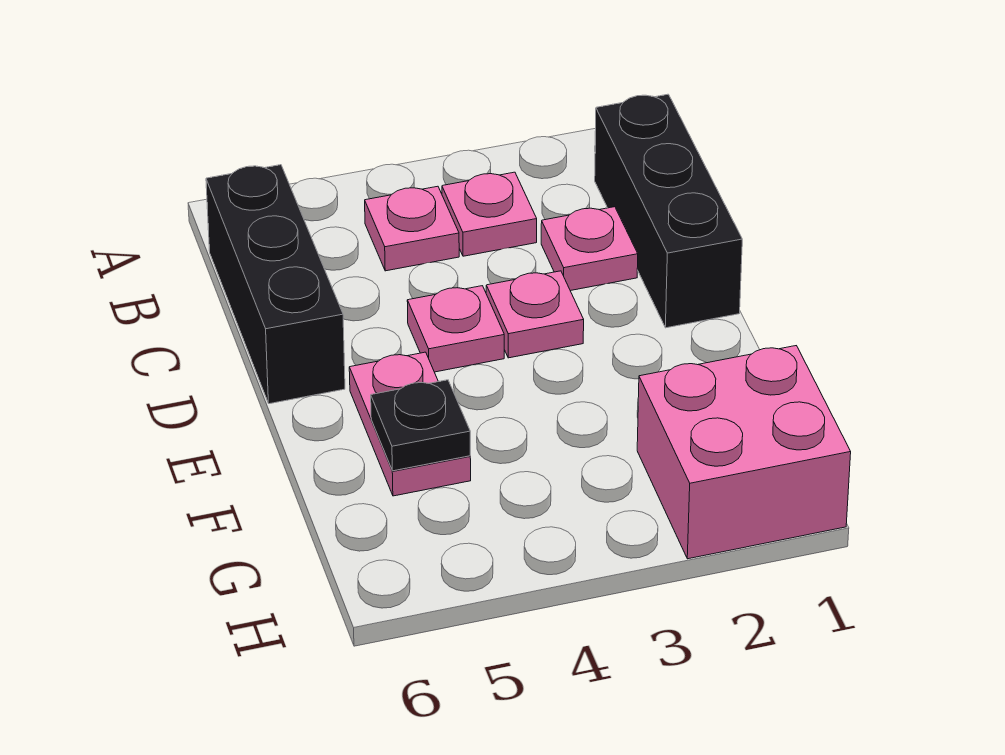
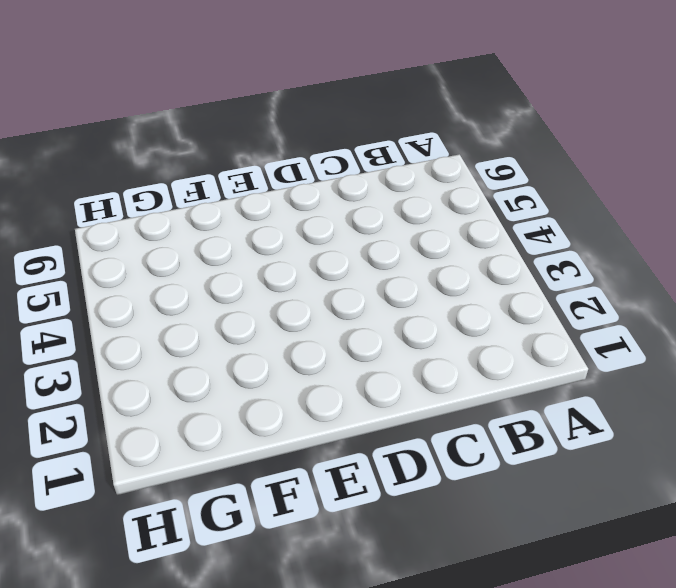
none -> black brick B1:D1 level 1
none -> pink plate B3 level 1

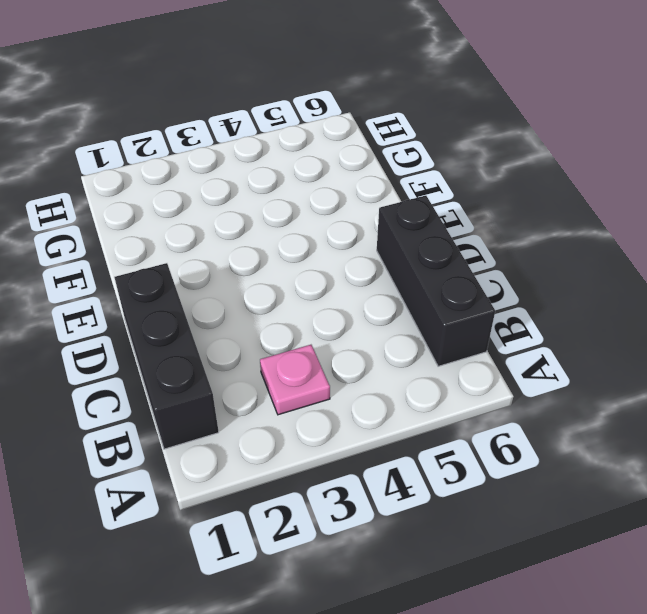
none -> pink plate B4 level 1
none -> pink plate C2 level 1

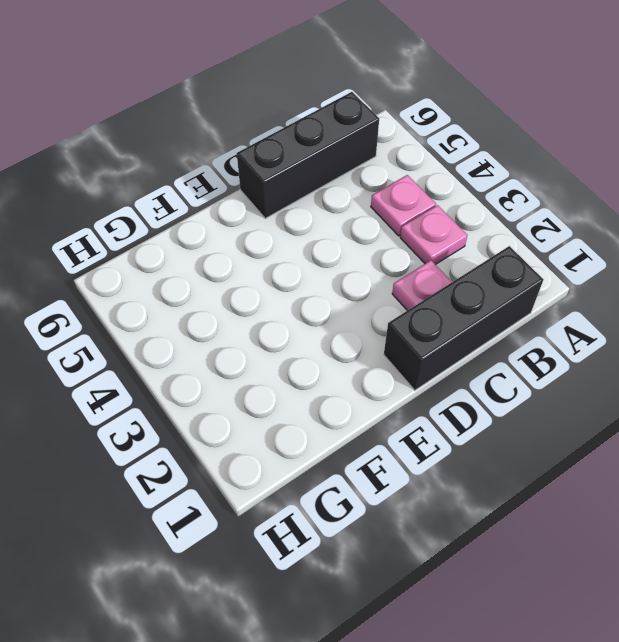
none -> pink plate D3 level 1
none -> pink plate D4 level 1

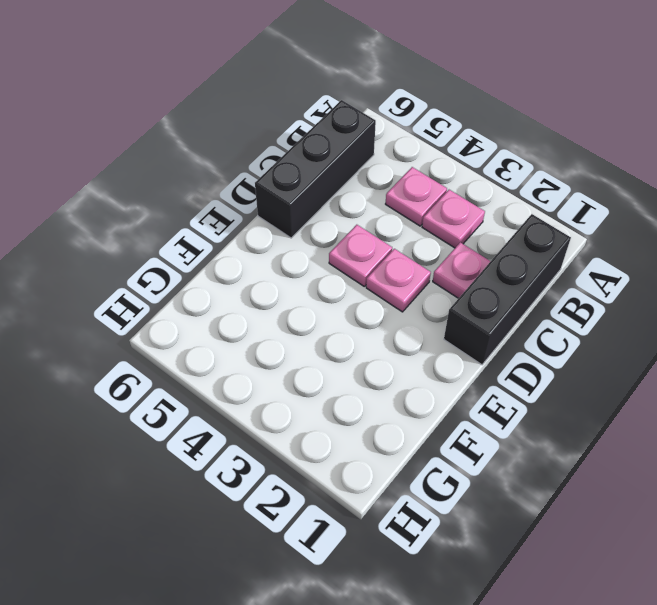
none -> pink plate E5:F5 level 1
none -> pink brick G1:H2 level 1

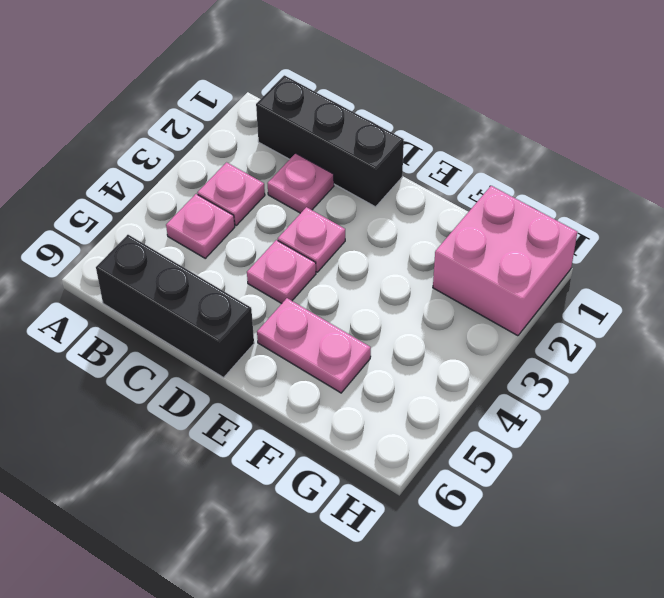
none -> black plate F5 level 2

